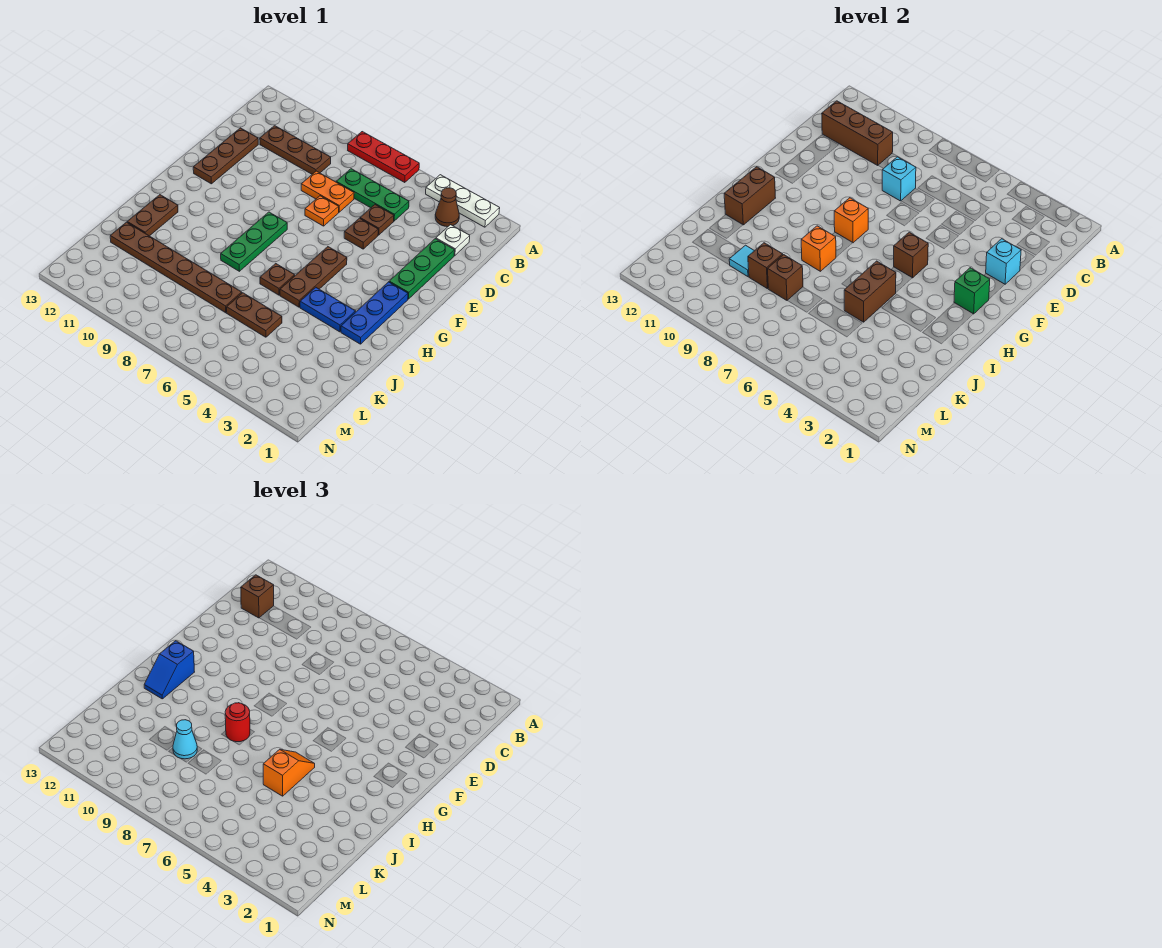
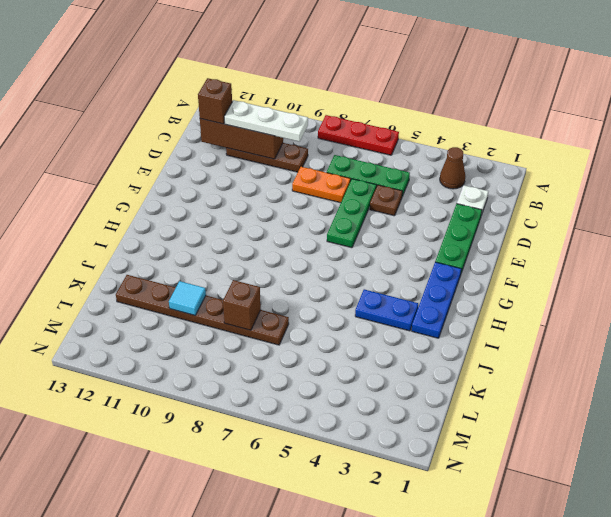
white plate C9:C11 level 3 -> white plate A2:A4 level 1
green plate D6:F6 level 1 -> green plate G8:I8 level 1
none -> brown plate D12:F12 level 1
none -> brown plate E5 level 1
none -> orange plate E7 level 1
none -> brown plate G5:I5 level 1

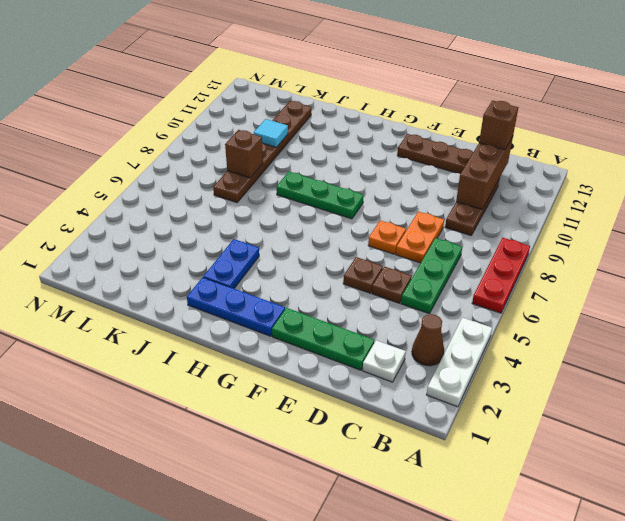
none -> brown plate G5:I5 level 1
none -> brown plate I6 level 1
none -> brown plate I12:J12 level 1
none -> brown plate K5:K6 level 1

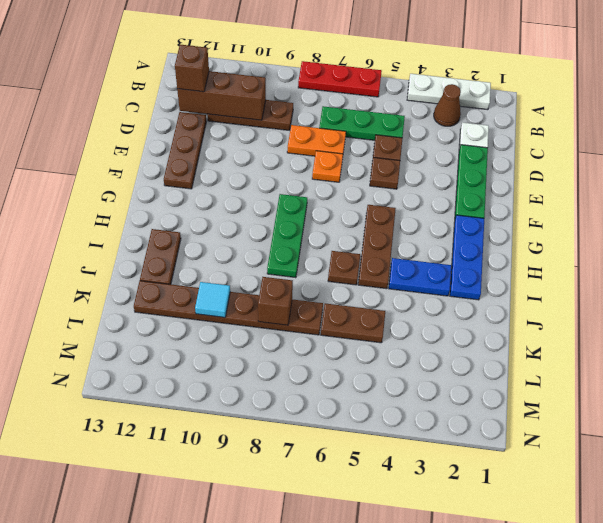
none -> cyan brick D8 level 2
none -> cyan brick E2 level 2
none -> green brick G2 level 2
none -> brown brick G5 level 2

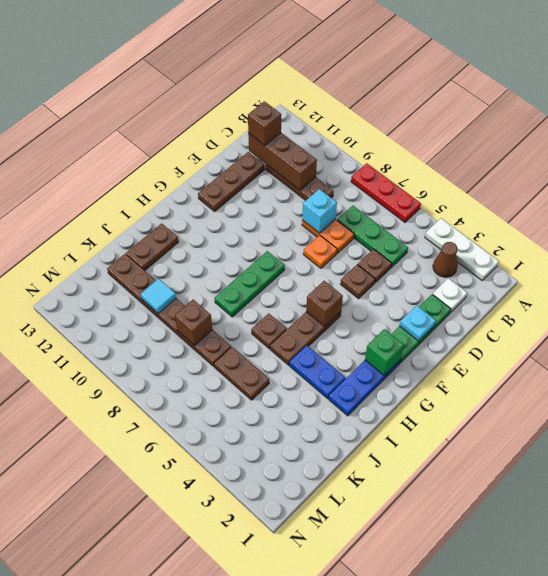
cyan plate E2 level 2 -> cyan brick E2 level 2
none -> orange brick G8 level 2
none -> brown brick H12:I12 level 2
none -> brown brick I5:J5 level 2
none -> orange brick I8 level 2

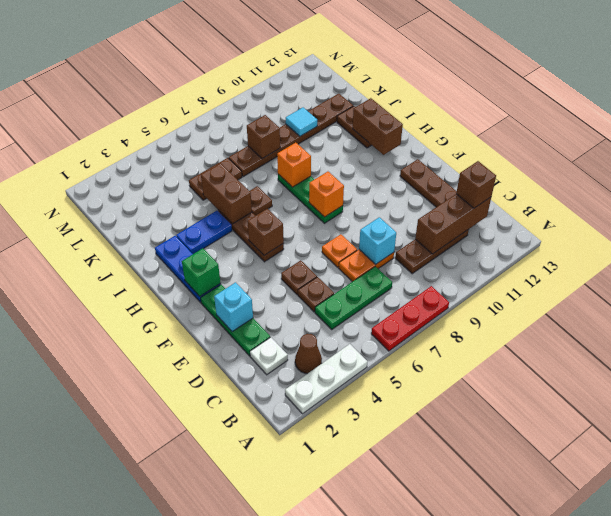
none -> brown brick K9 level 2
none -> blue slope H12:I12 level 3 top H
none -> orange slope I5:J5 level 3 top J
none -> red round brick I8 level 3

